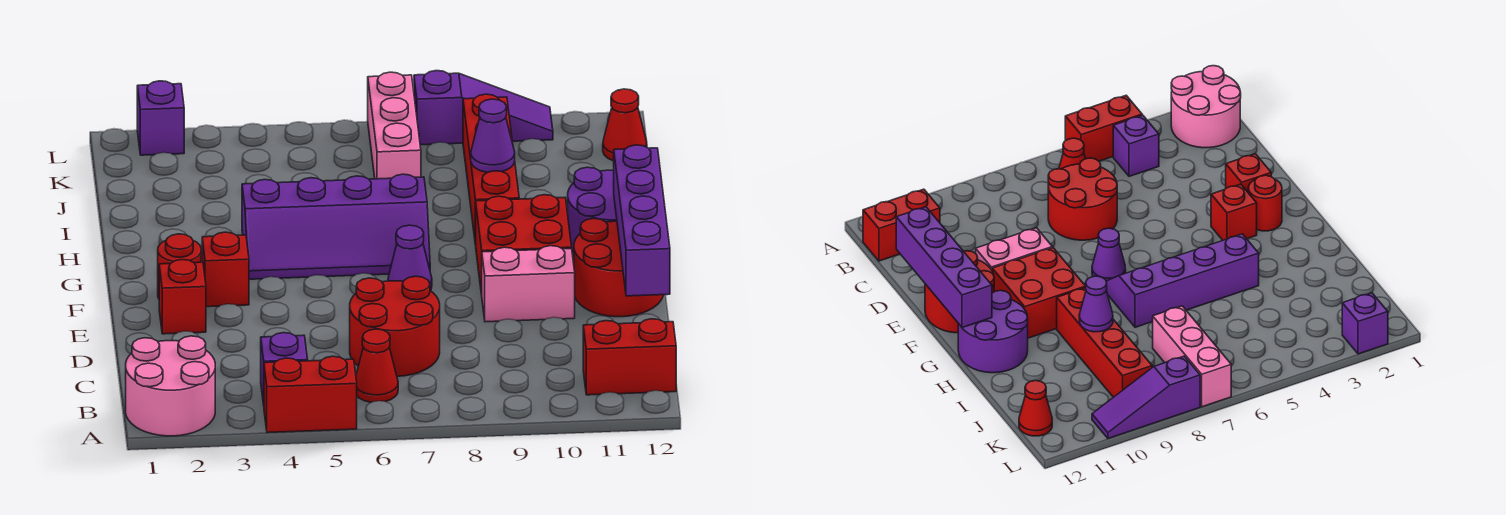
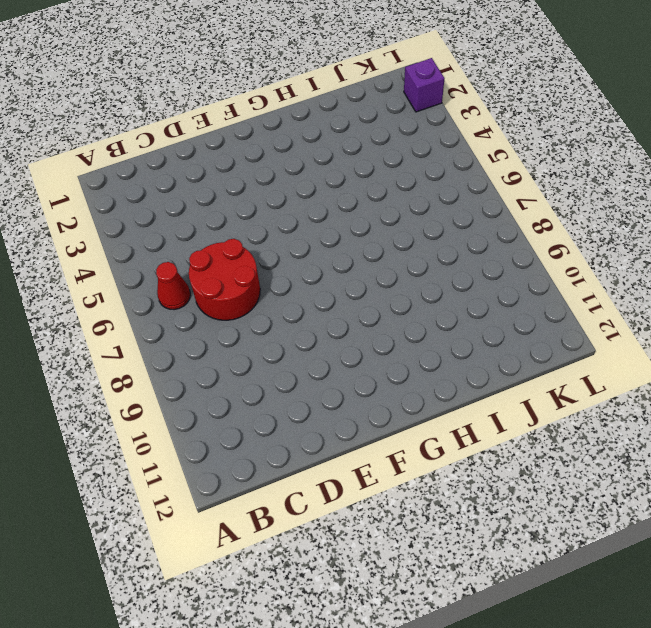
none -> pink round brick A1:B2 level 1
none -> red brick A4:A5 level 1
none -> purple brick B4 level 1

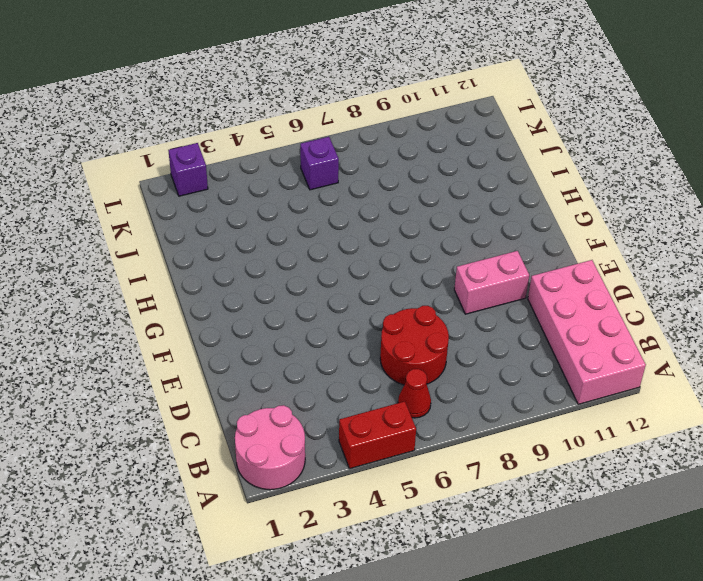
pink brick A11:D12 level 1 -> red brick B11:B12 level 1
purple brick K6 level 1 -> purple brick B4 level 1
none -> red brick E2 level 1
none -> red round brick E11:F12 level 1
none -> red round brick F2 level 1

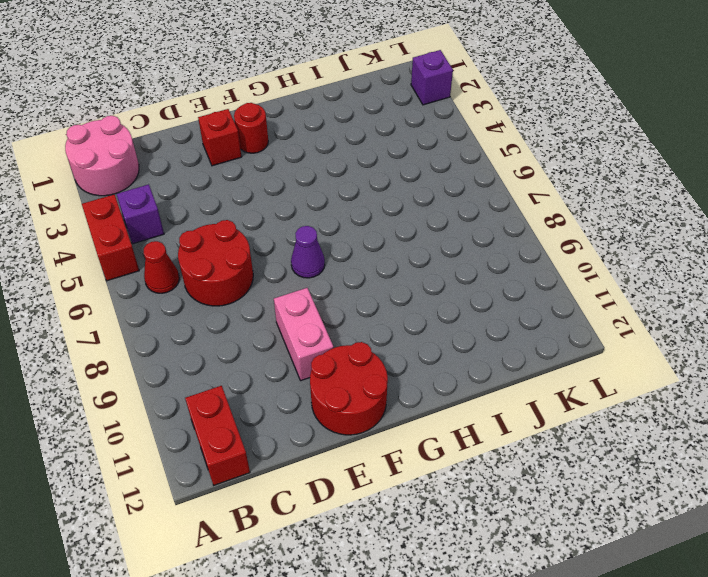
none -> red brick F3 level 1
none -> red brick F9:G10 level 1
none -> purple slope G4:H7 level 1 top H

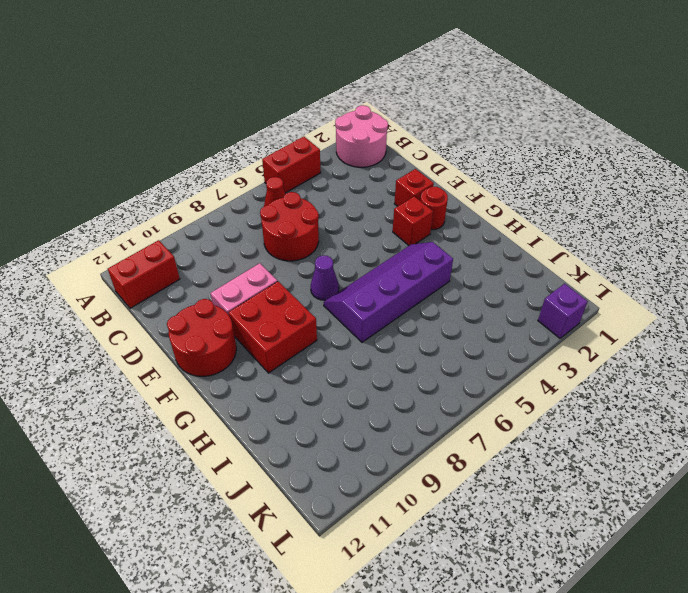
none -> purple brick B4 level 1
none -> purple round brick G11:H12 level 1
none -> red brick H9:K9 level 1

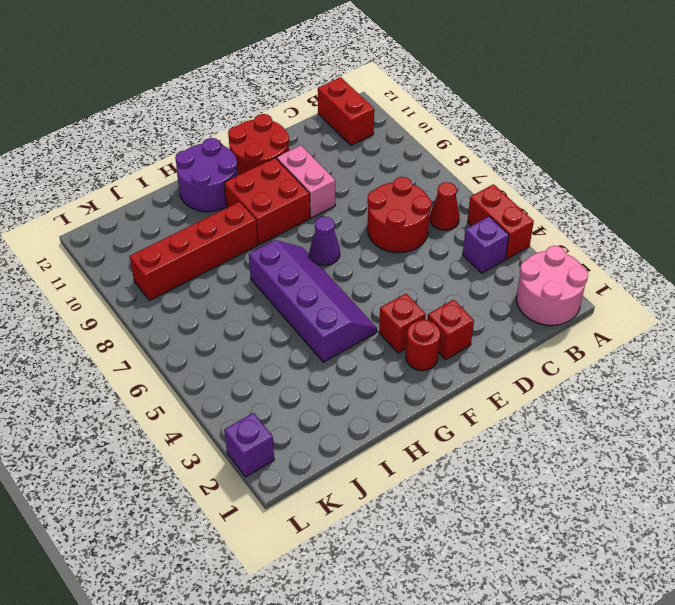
none -> pink brick J7:L7 level 1
none -> red cone K12 level 1
none -> purple slope L8:L10 level 1 top 8

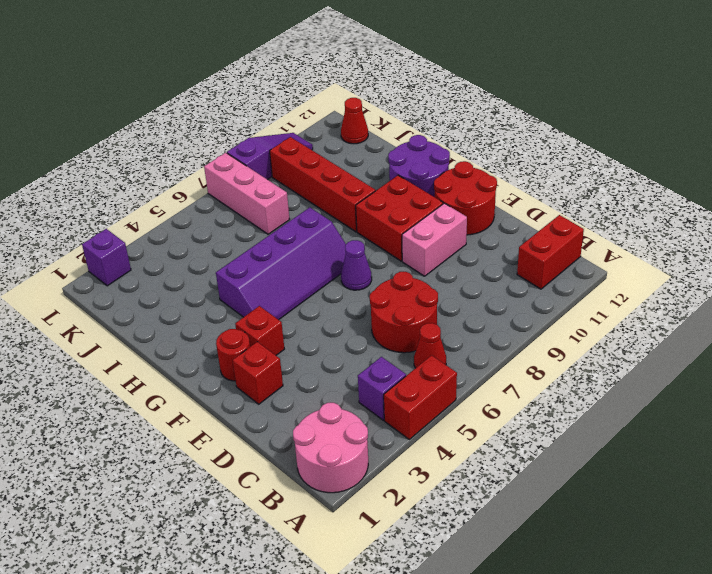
none -> purple brick D12:G12 level 2
none -> purple cone I9 level 2

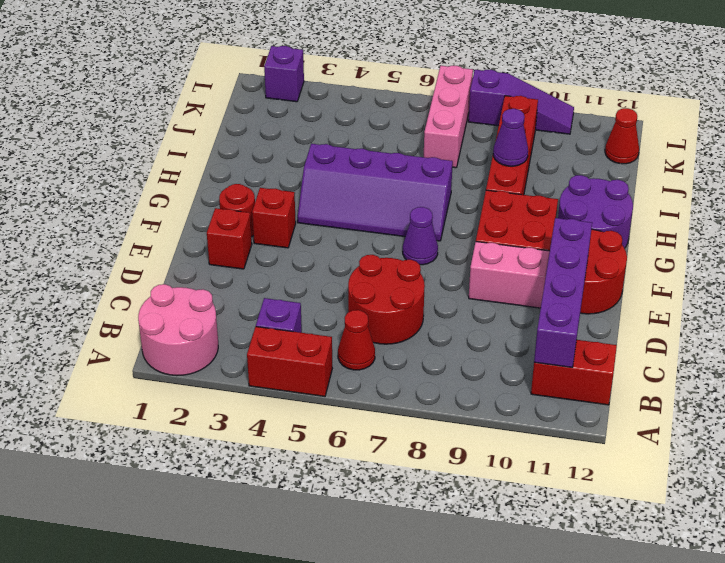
purple brick B11:E11 level 2 -> purple brick D12:G12 level 2

